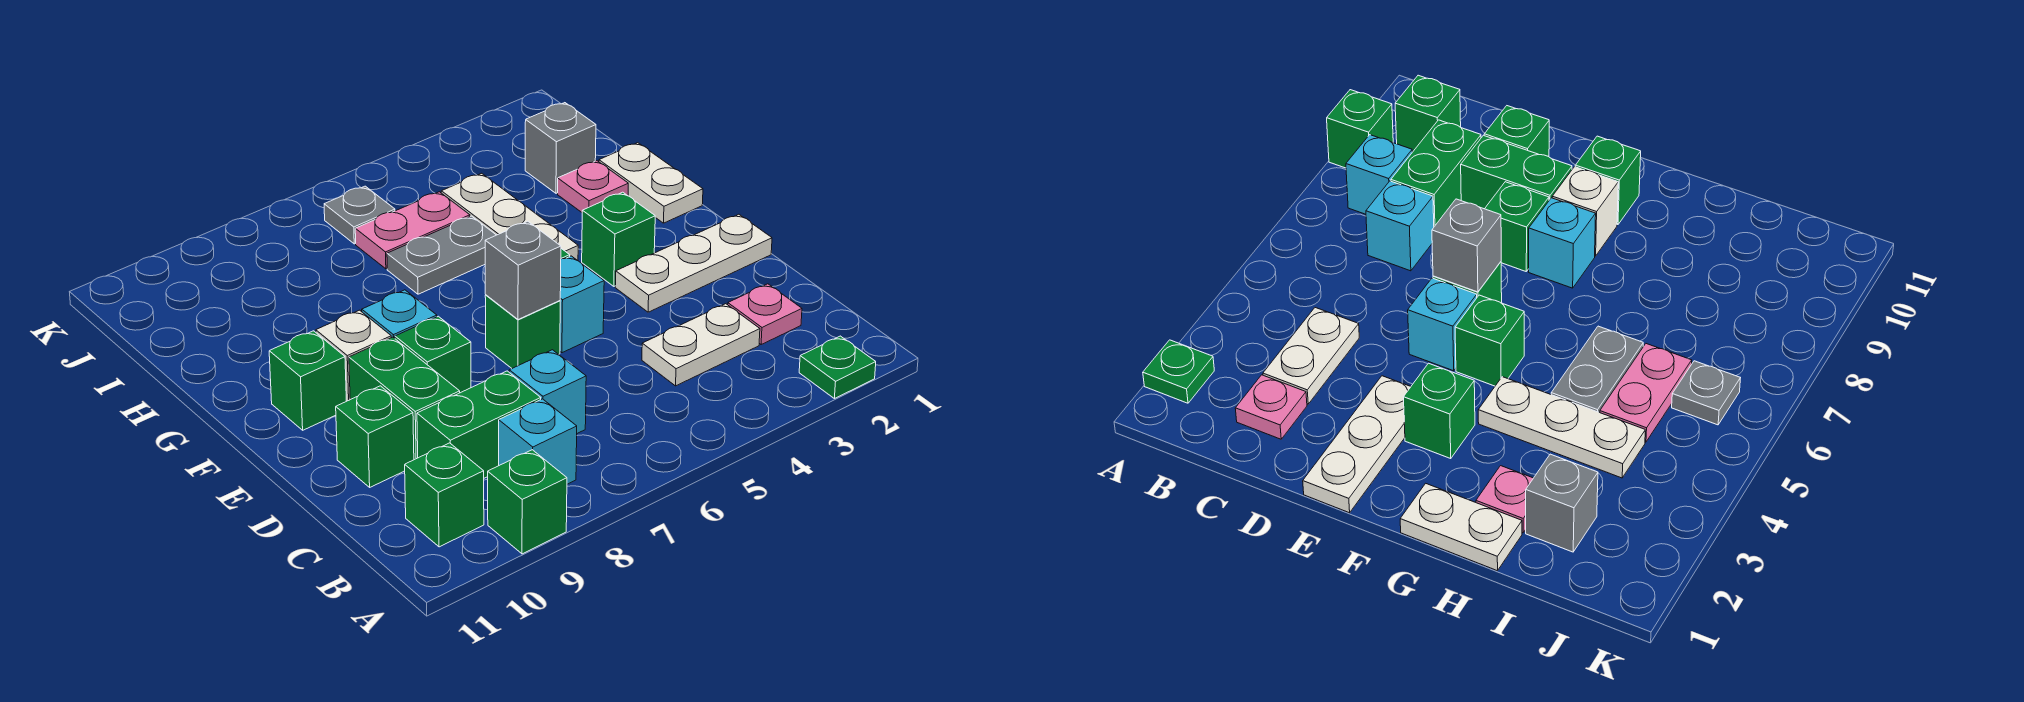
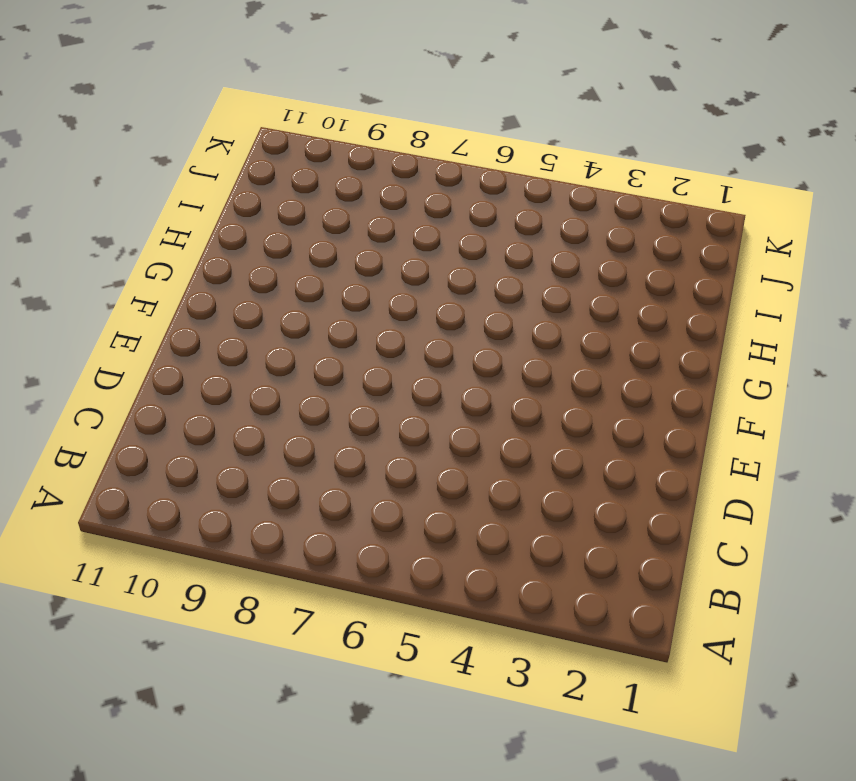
none -> green plate A2 level 1
none -> green brick A9 level 1
none -> cyan brick B8 level 1

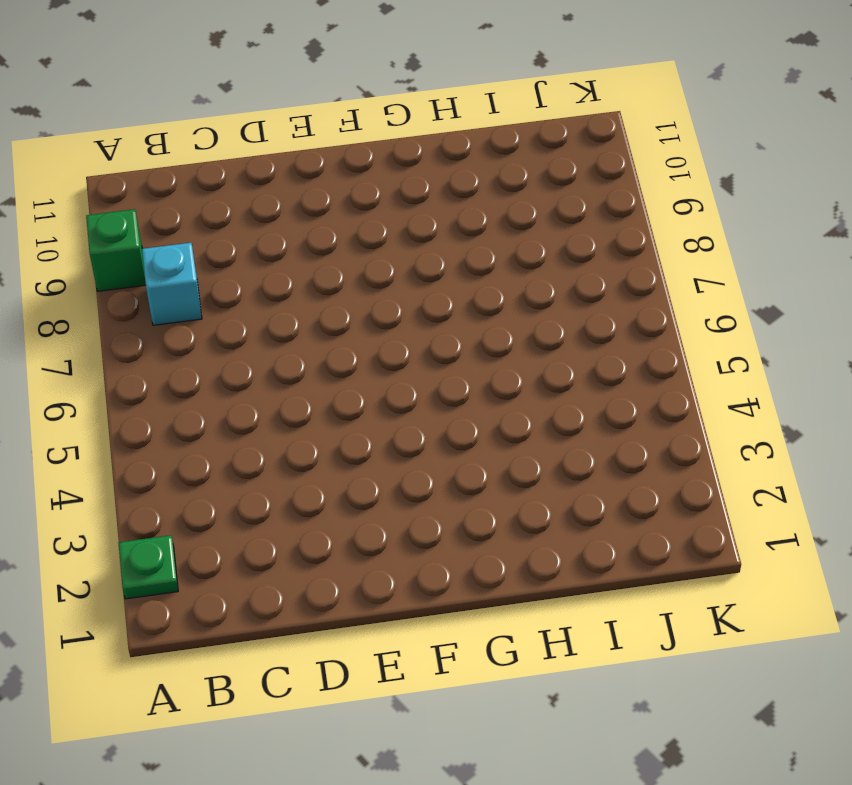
none -> green brick B10 level 1
none -> pink plate C2 level 1
none -> white plate C3:C4 level 1

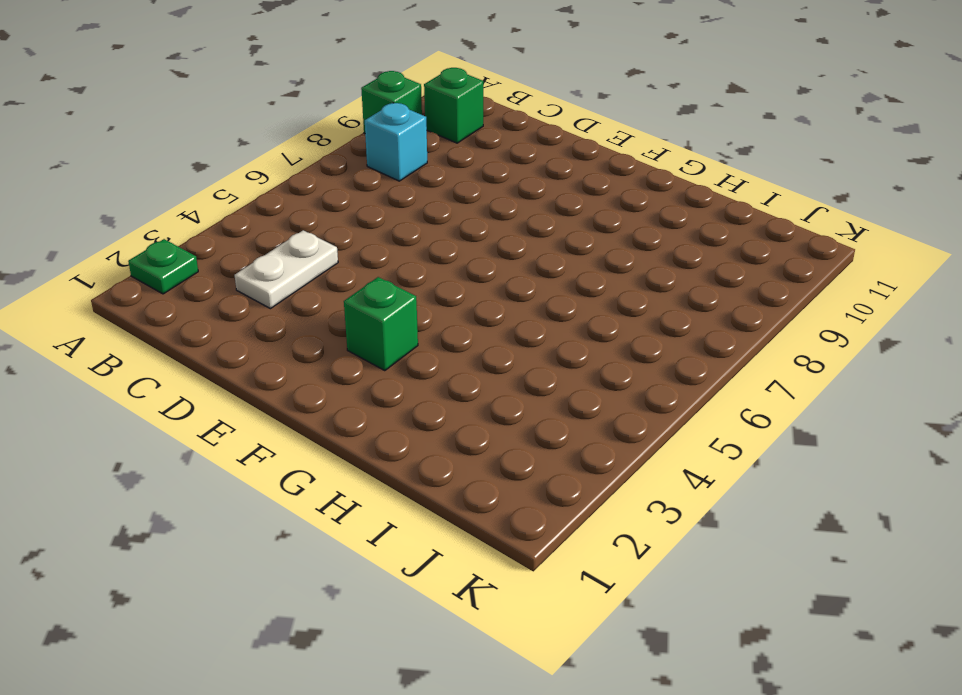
none -> pink plate C2 level 1
none -> cyan brick C7 level 1
none -> green brick C8:C9 level 1

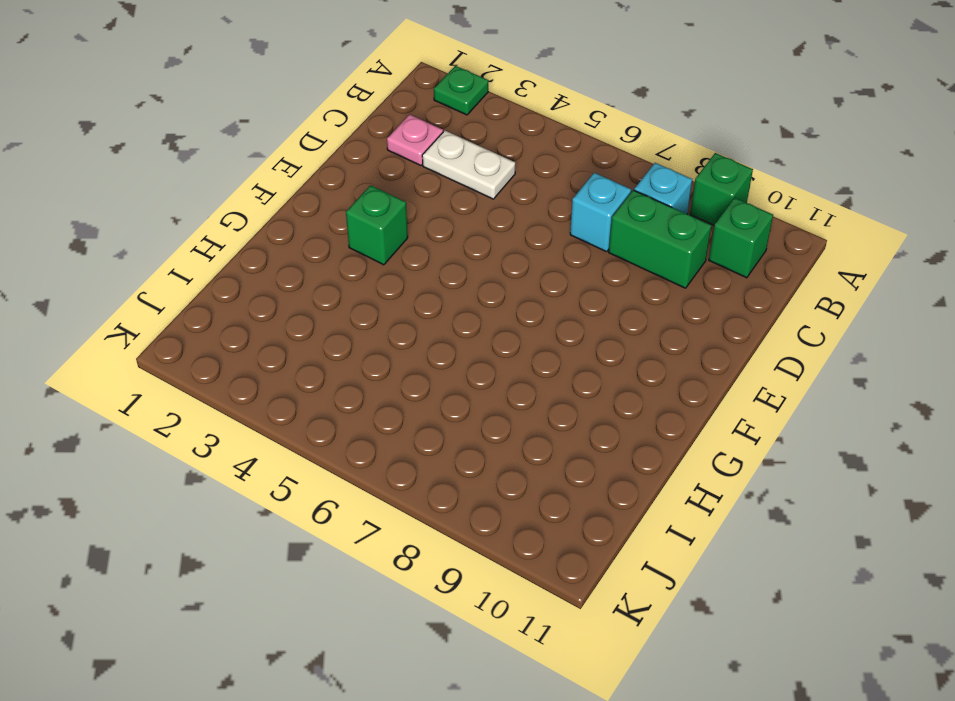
none -> green brick D9:E9 level 1
none -> green brick D10 level 1
none -> white plate E1:E3 level 1

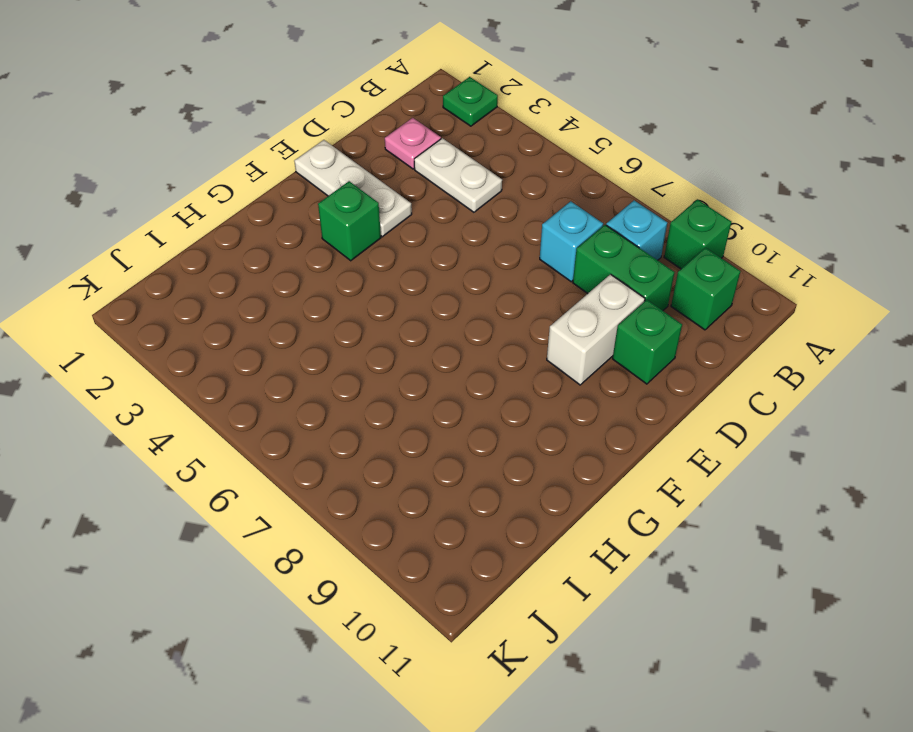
white brick D9:E9 level 1 -> green brick D9:E9 level 1
none -> cyan brick E5 level 1
none -> green brick E6 level 1
none -> green brick E8 level 1

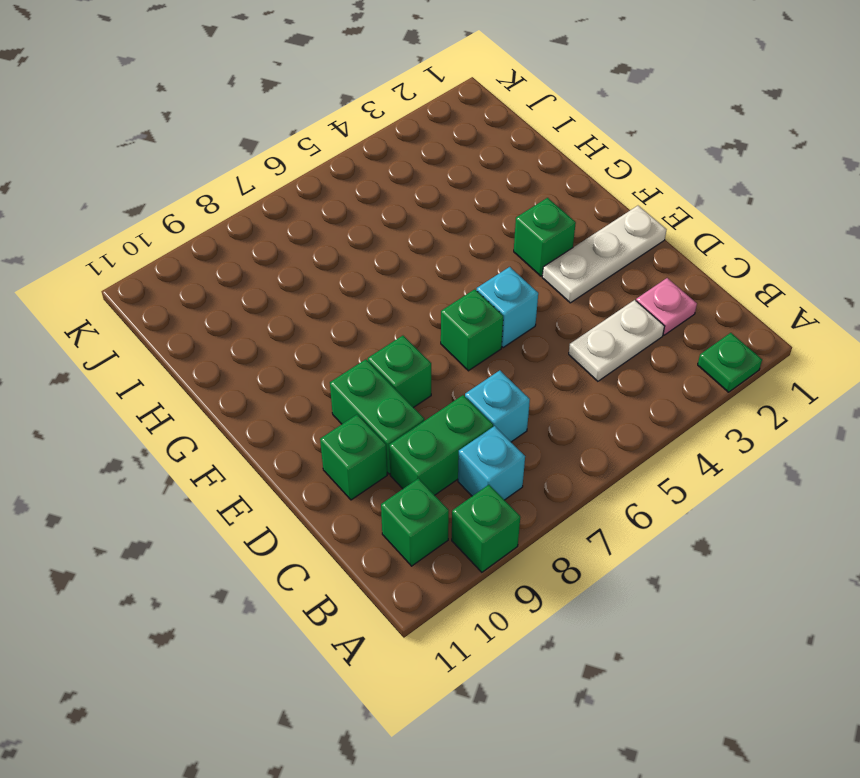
none -> green brick F5 level 1
none -> cyan brick F8 level 1
none -> white brick F9 level 1

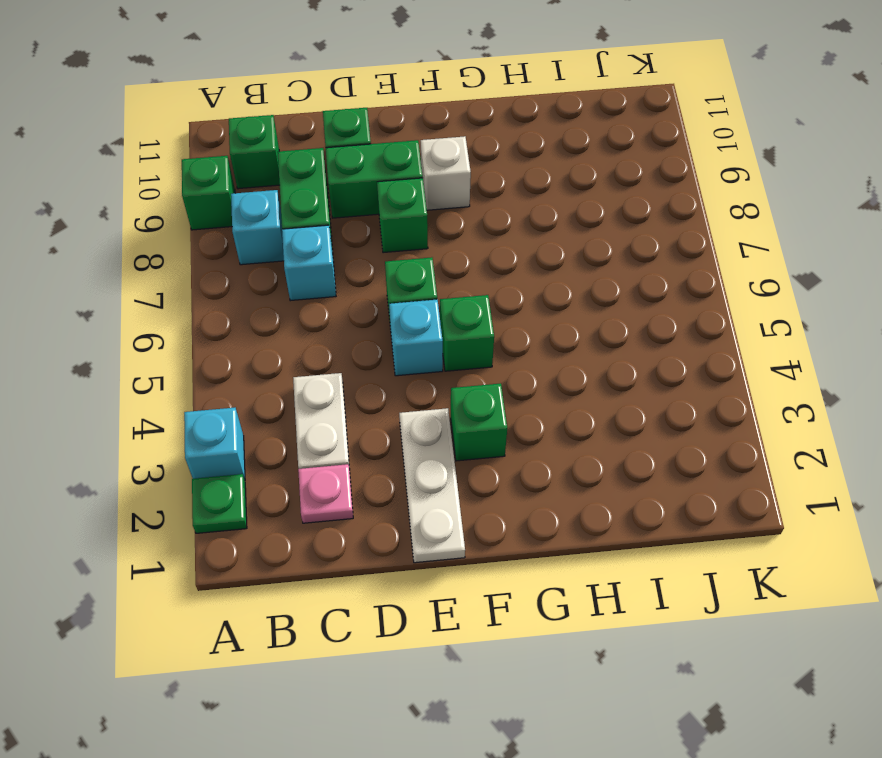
cyan brick A3 level 1 -> cyan brick F8 level 1
none -> green brick F10 level 1
none -> white plate G1:H1 level 1
none -> white plate G4:I4 level 1

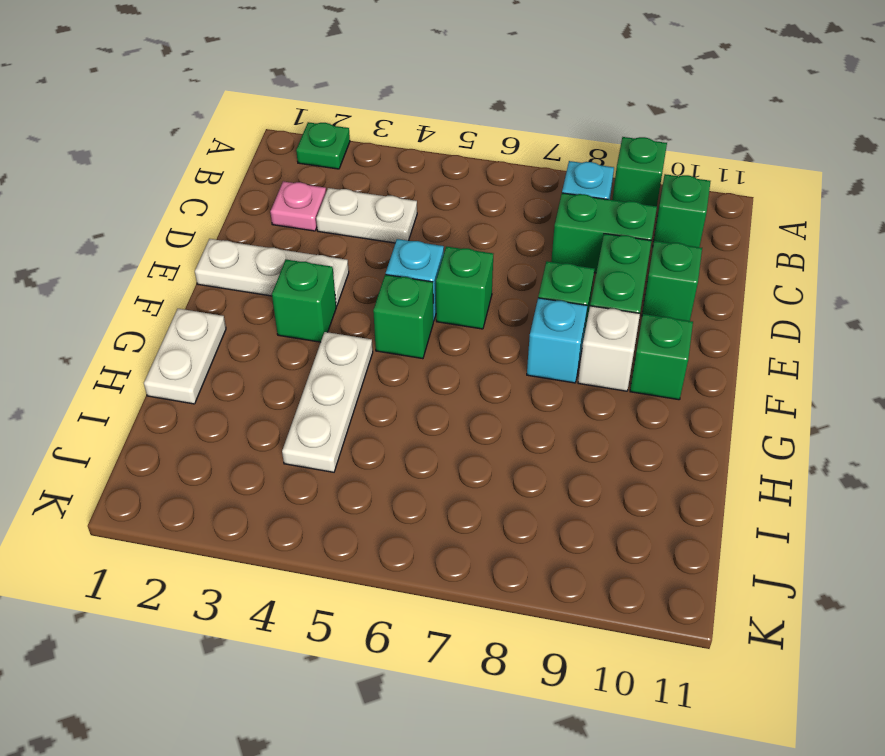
none -> cyan brick C7 level 1
none -> pink plate H2 level 1
none -> grey plate H5:H6 level 1

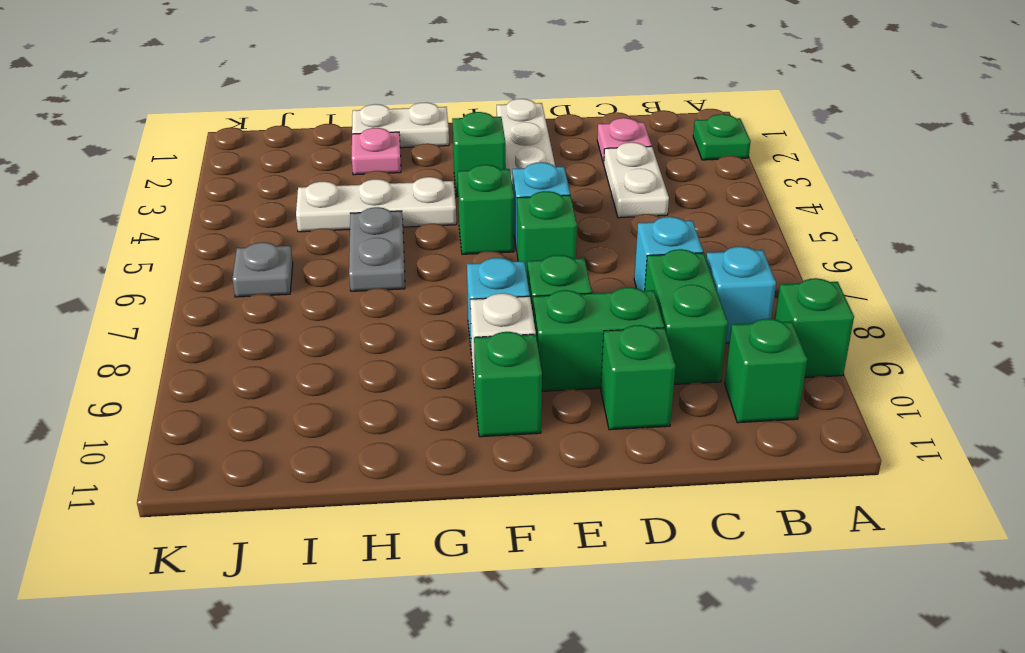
none -> grey brick I2 level 1
none -> pink plate I5:I6 level 1
none -> grey brick E6 level 2

